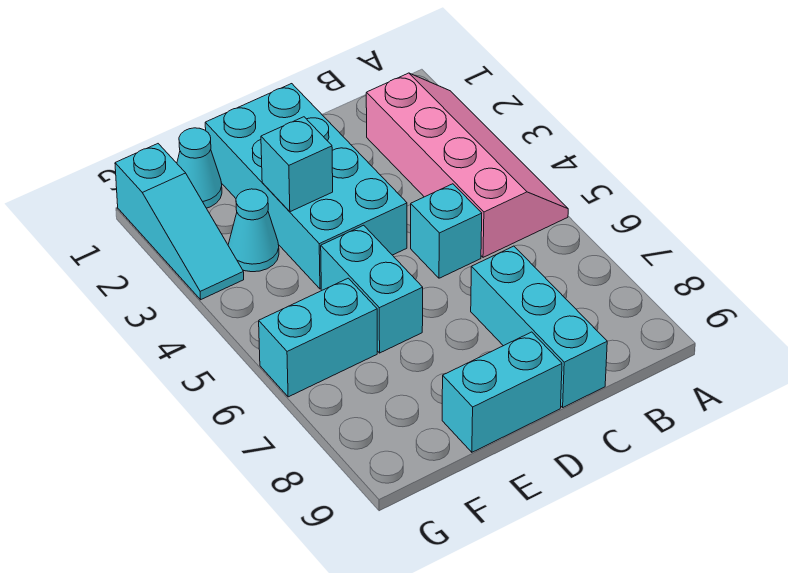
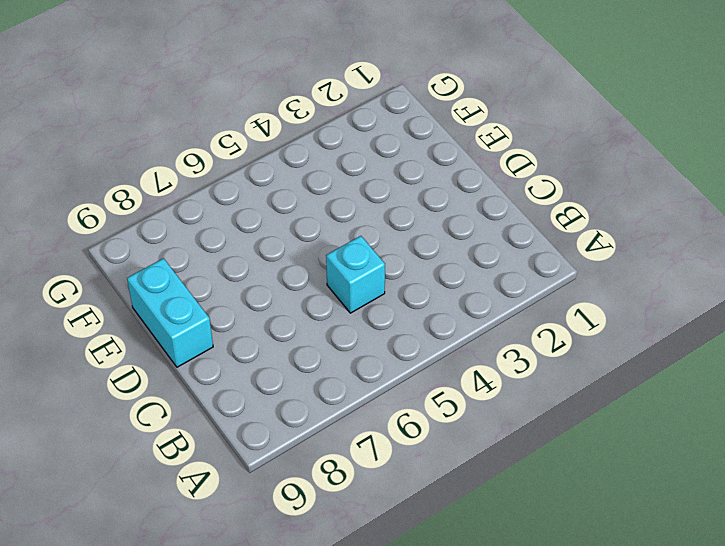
none -> pink slope A2:B5 level 1 top B
none -> cyan brick C7:C9 level 1

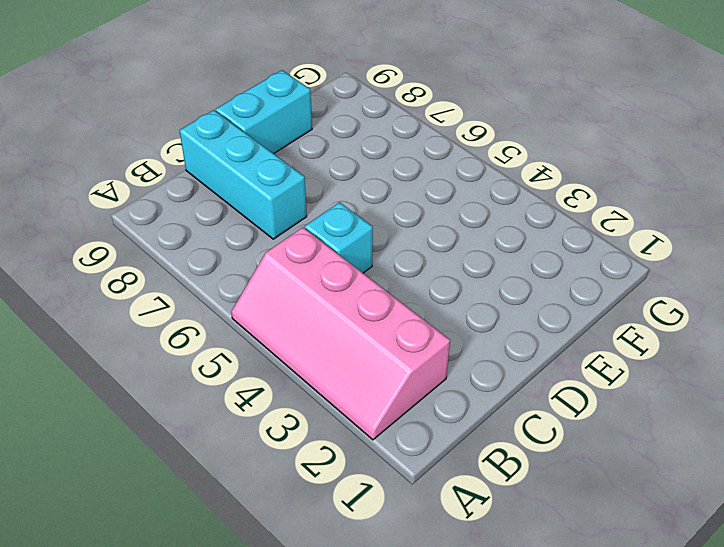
none -> cyan brick D1:E4 level 1
none -> cyan brick E5:E6 level 1

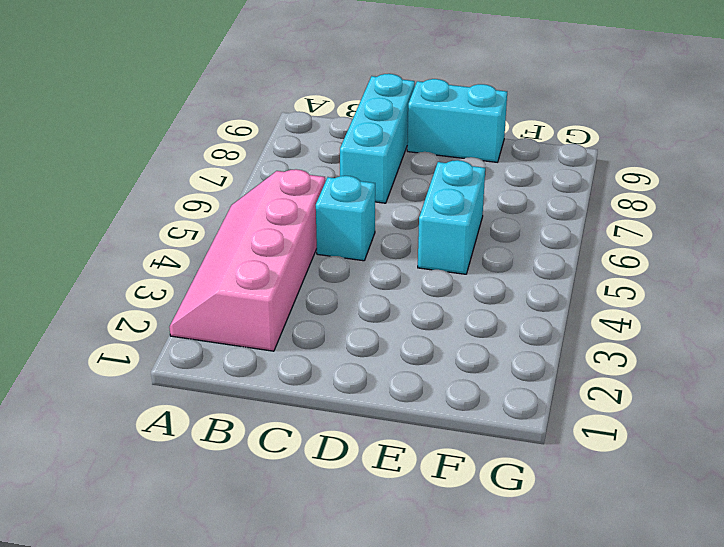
none -> cyan brick D1:E4 level 1
none -> cyan cone F1 level 1

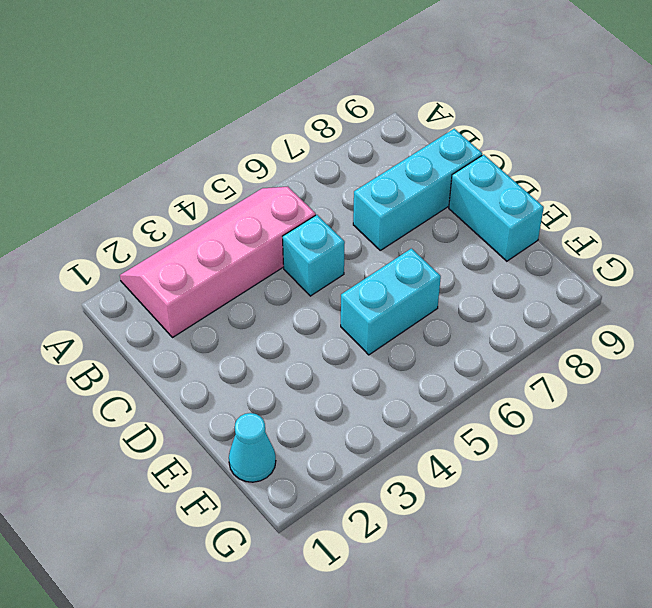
none -> cyan brick D1:E4 level 1
none -> cyan cone F3 level 1

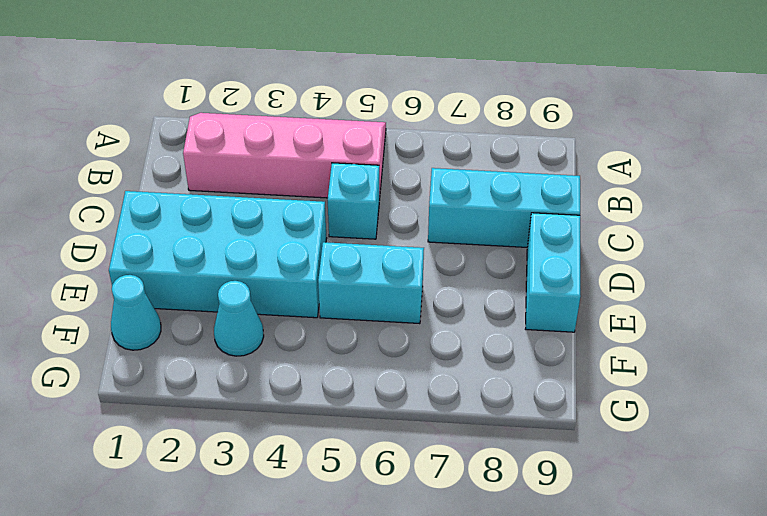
none -> cyan brick F6:G6 level 1
none -> cyan slope G1:G3 level 1 top 1

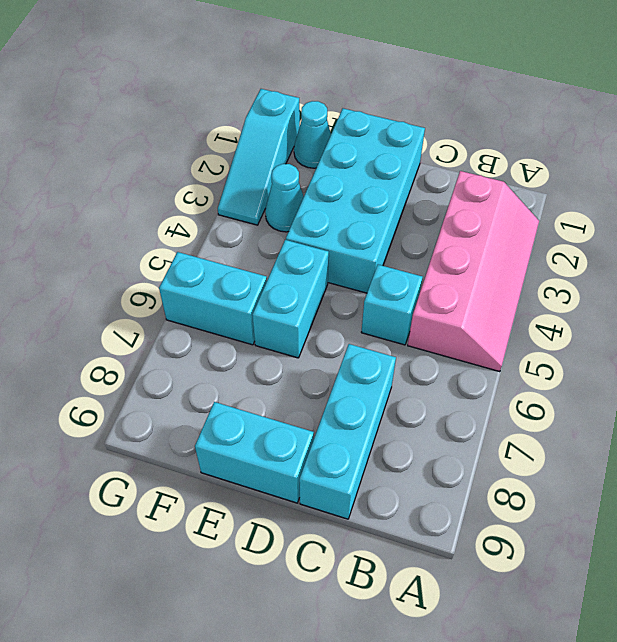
none -> cyan brick E3 level 2

